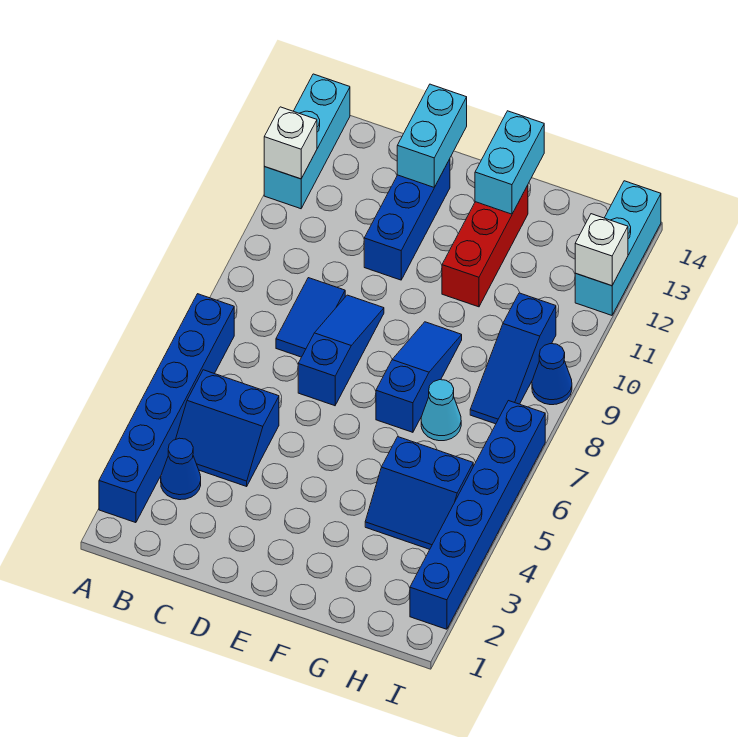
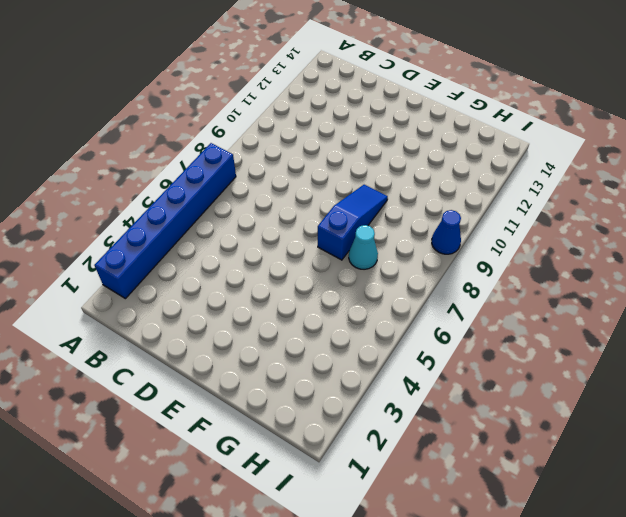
none -> cyan brick A12:A14 level 1
none -> blue cone B3 level 1
none -> blue slope B4:C5 level 1 top 5

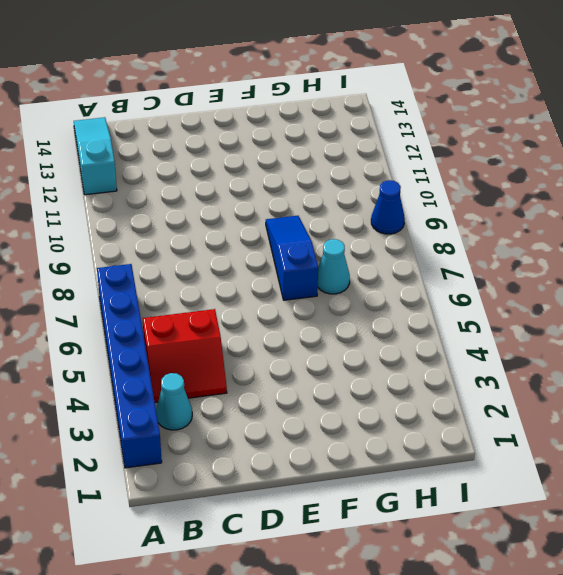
cyan slope A12:A14 level 1 top 12 -> cyan brick A12:A14 level 1
cyan cone B3 level 1 -> blue cone B3 level 1
red slope B4:C5 level 1 top 5 -> blue slope B4:C5 level 1 top 5
none -> blue tile C8:C9 level 1
none -> blue slope D7:D9 level 1 top 7
none -> blue brick D11:D13 level 1

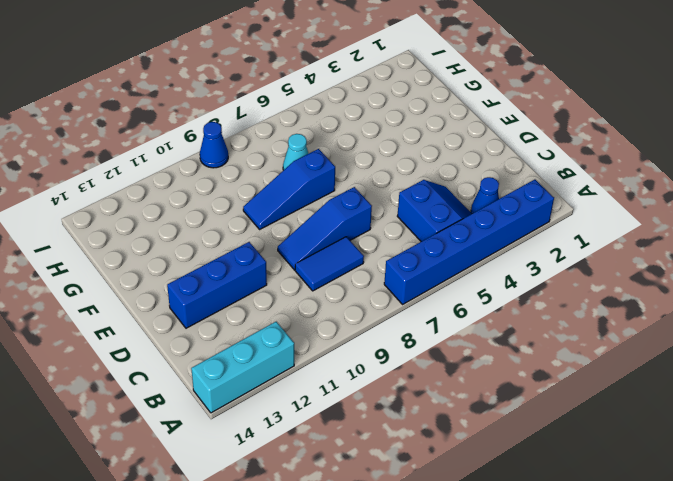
none -> red brick F11:F13 level 1
none -> blue slope G4:H5 level 1 top 5
none -> blue slope H8:H10 level 1 top 10

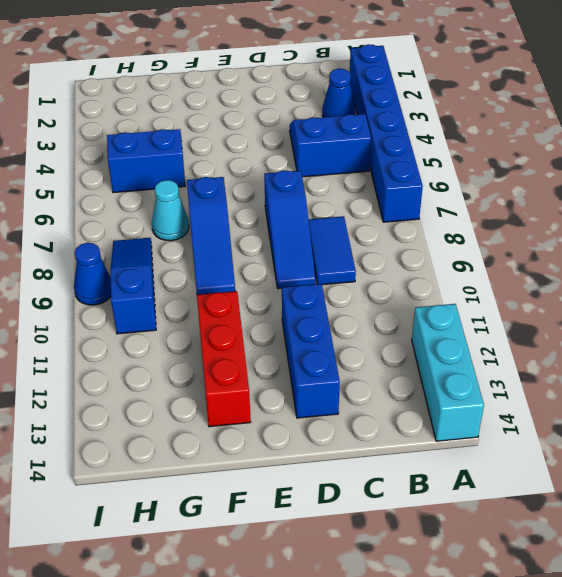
none -> blue brick I2:I7 level 1
none -> cyan brick I12:I14 level 1
none -> white brick A12 level 2

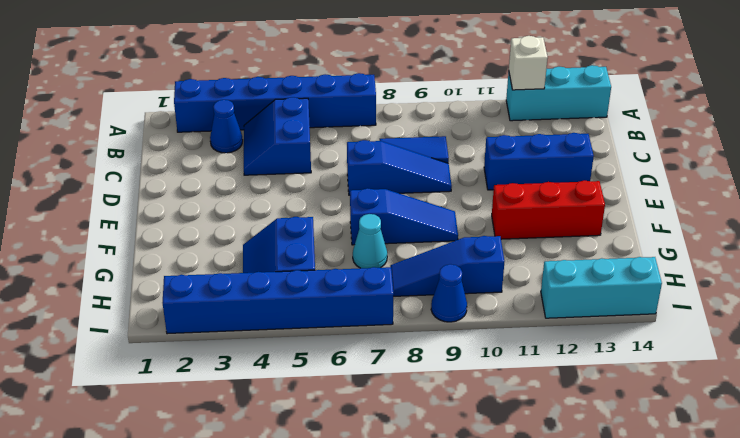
none -> cyan brick D13:D14 level 2
none -> cyan brick F13:F14 level 2
none -> white brick I12 level 2

